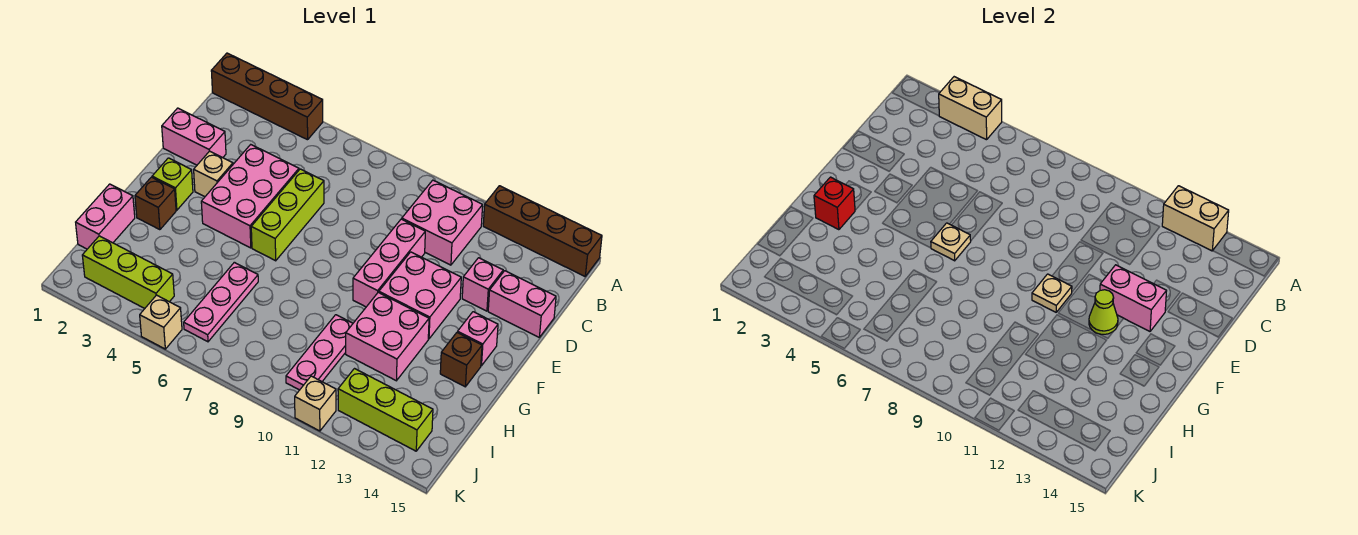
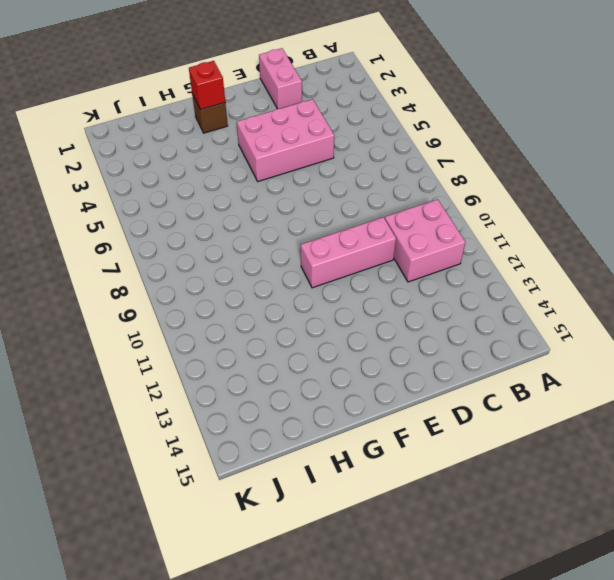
none -> brown brick A1:A4 level 1
none -> brown brick A12:A15 level 1
none -> lime brick D6:F6 level 1
none -> pink brick D13 level 1

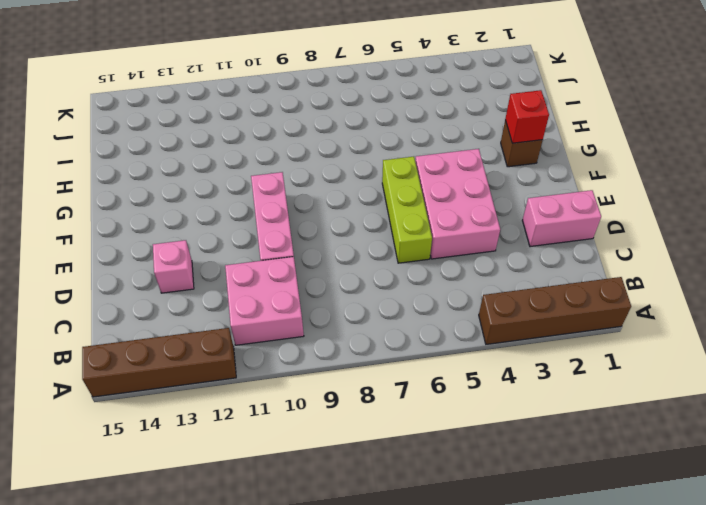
none -> pink brick D14:D15 level 1
none -> tan brick E3 level 1
none -> pink brick E11:F12 level 1
none -> lime brick F2 level 1

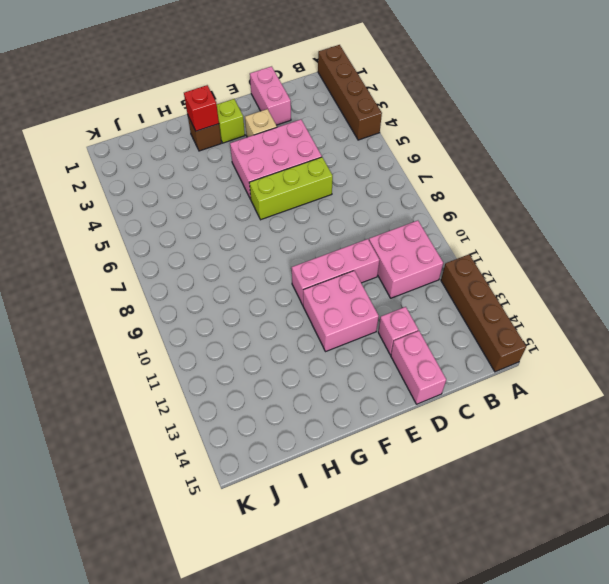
none -> pink brick F14 level 1
none -> pink brick G11:H12 level 1
none -> brown brick G14 level 1
none -> pink brick H1:I1 level 1

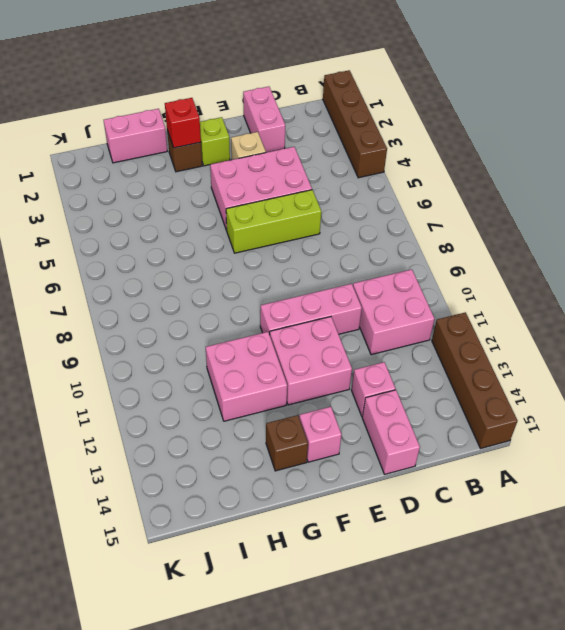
none -> pink plate H6:J6 level 1
none -> pink plate H10:J10 level 1
none -> lime brick J2:J4 level 1
none -> lime brick J12:J14 level 1

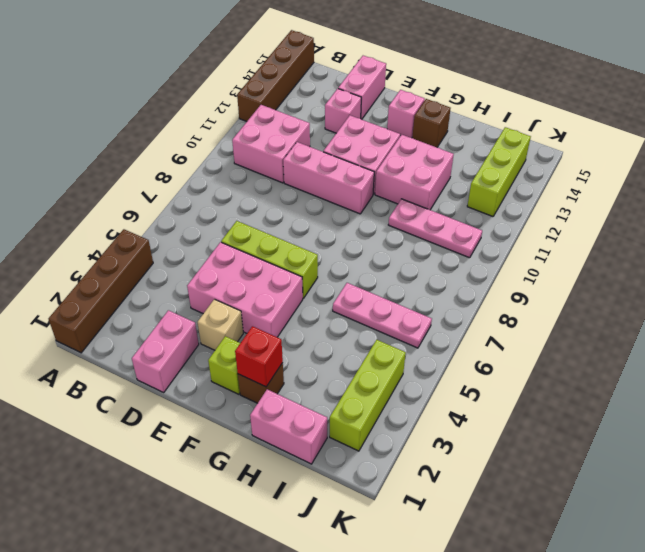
none -> tan brick K5 level 1
none -> tan brick K11 level 1
none -> tan brick A3:A4 level 2
none -> tan brick A12:A13 level 2

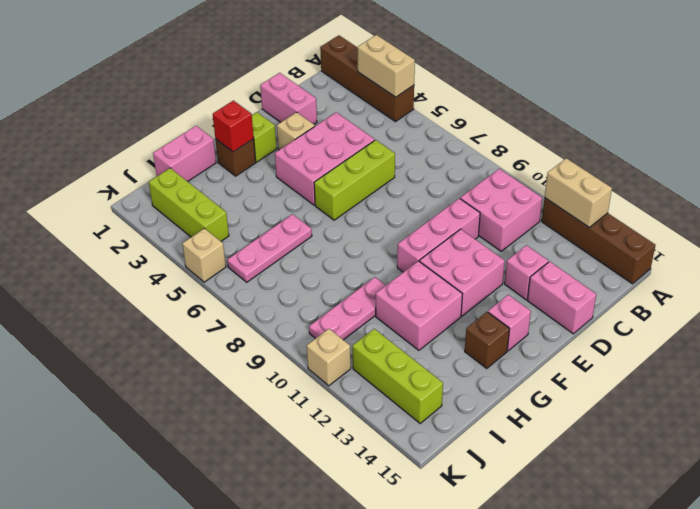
none -> pink brick E12:E13 level 2
none -> tan plate F6 level 2
none -> tan plate F10 level 2
none -> lime cone F12 level 2

